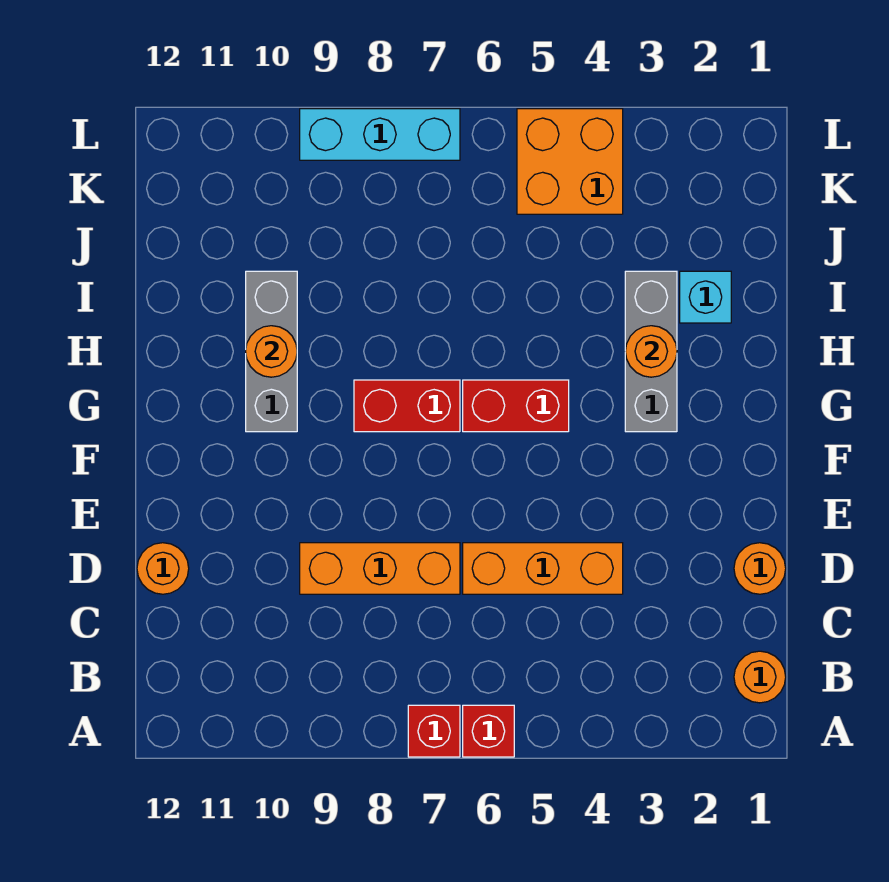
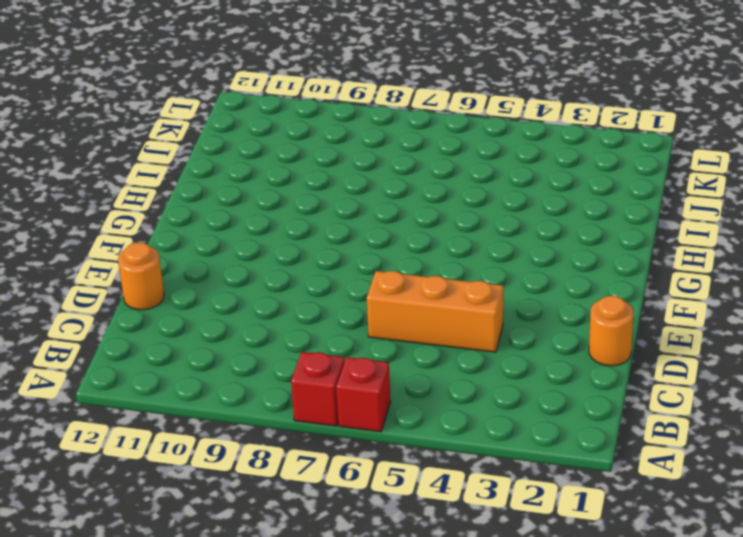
none -> orange round brick B1 level 1
none -> orange brick D7:D9 level 1
none -> grey brick G3:I3 level 1

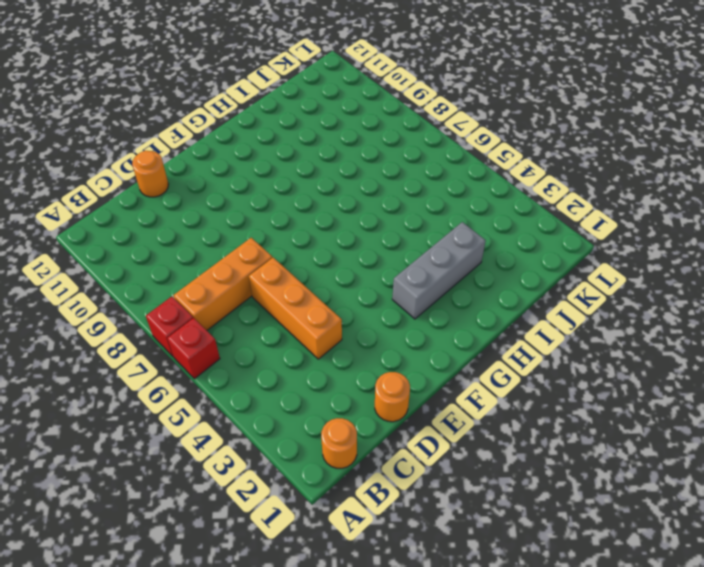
orange brick B7:D7 level 1 -> orange brick D7:D9 level 1
none -> red brick G5:G6 level 1
none -> red brick G7:G8 level 1
none -> grey brick G10:I10 level 1

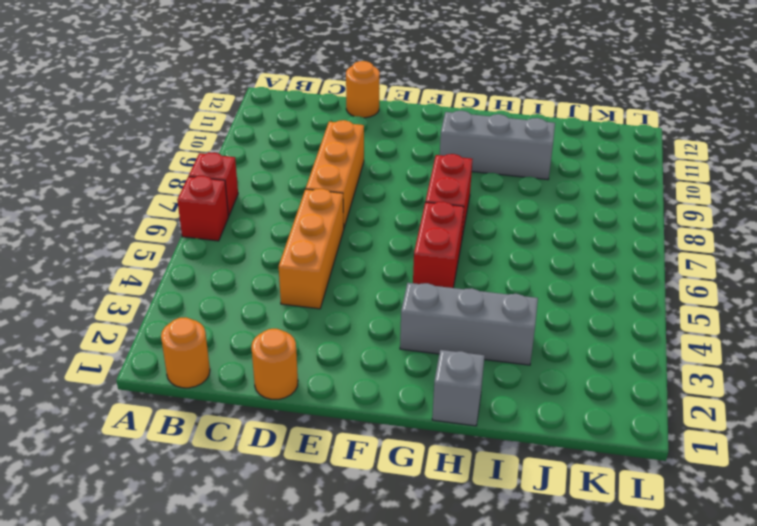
grey brick H1 level 1 -> none
none -> cyan brick I2 level 1
none -> orange brick K4:L5 level 1
none -> cyan brick L7:L9 level 1

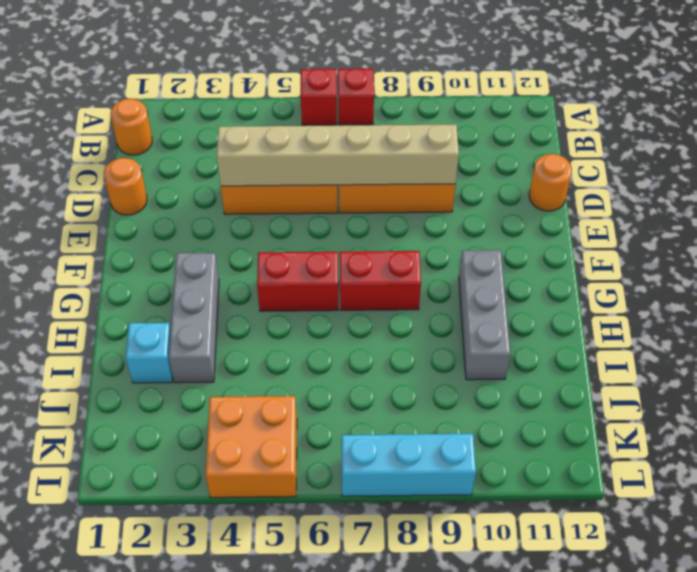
tan brick D4:D9 level 2 -> none
none -> orange round brick H3 level 2
none -> orange round brick H10 level 2

